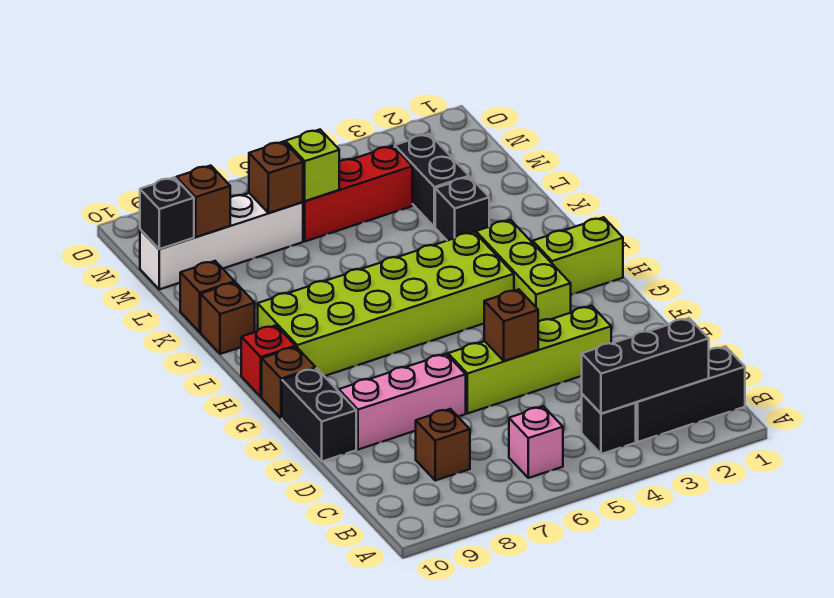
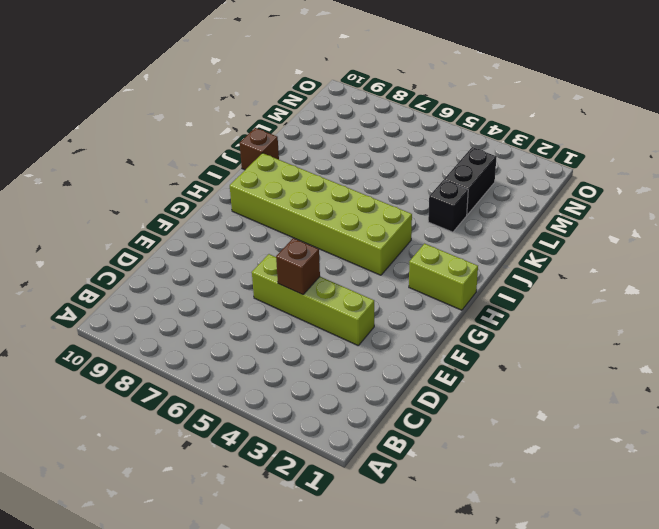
none -> black brick B1:B3 level 1
none -> black brick B4 level 1
none -> pink brick B6 level 1

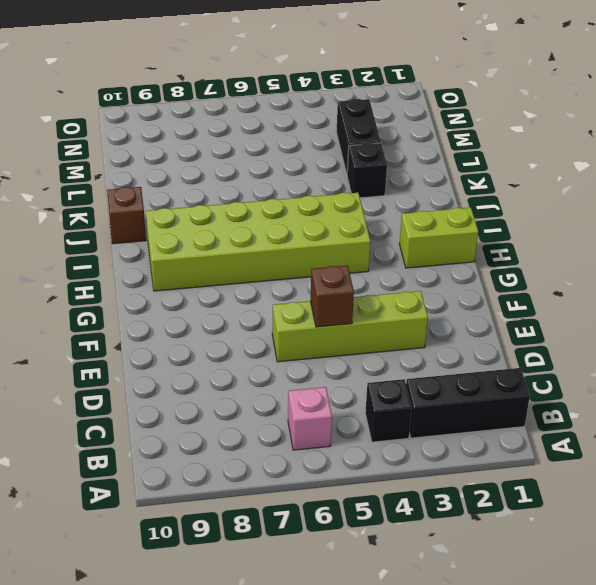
none -> brown brick C8 level 1
none -> pink brick E7:E9 level 1
none -> black brick E10:F10 level 1

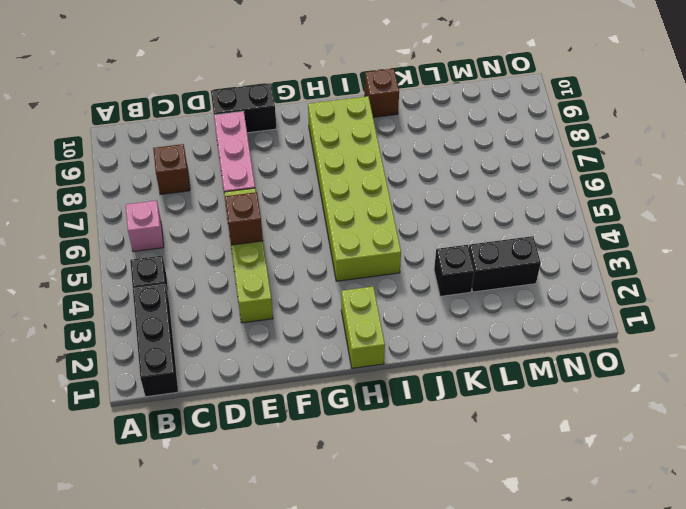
none -> lime brick G3:I3 level 1
none -> brown brick G10 level 1
none -> red brick H10 level 1

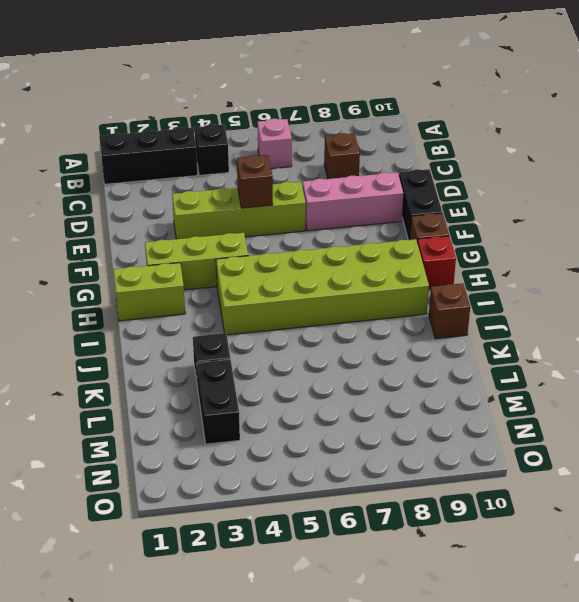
lime brick G2:G4 level 1 -> lime brick G3:I3 level 1
none -> brown brick K10 level 1
none -> red brick M4:M6 level 1
none -> white brick M7:M10 level 1

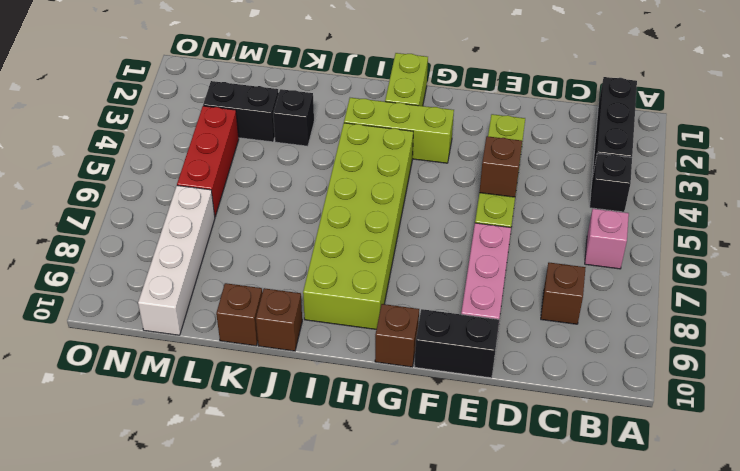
none -> red brick H10 level 1
none -> black brick B2:B4 level 2
none -> lime brick M6 level 2

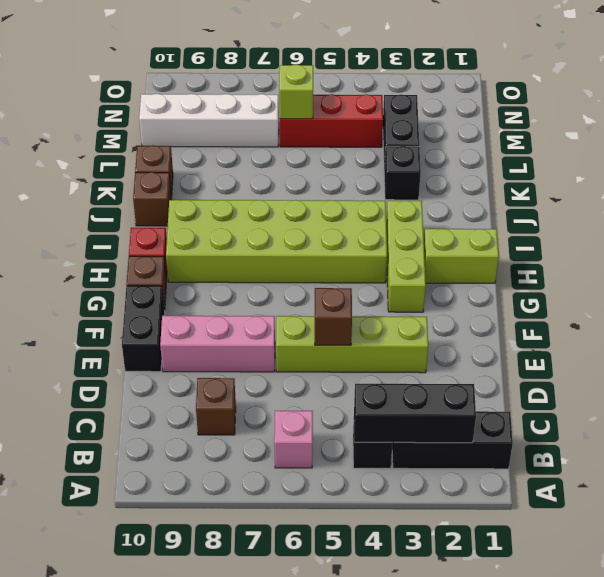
none -> brown brick M7 level 2
none -> brown brick M9 level 2
none -> black brick M10 level 2

